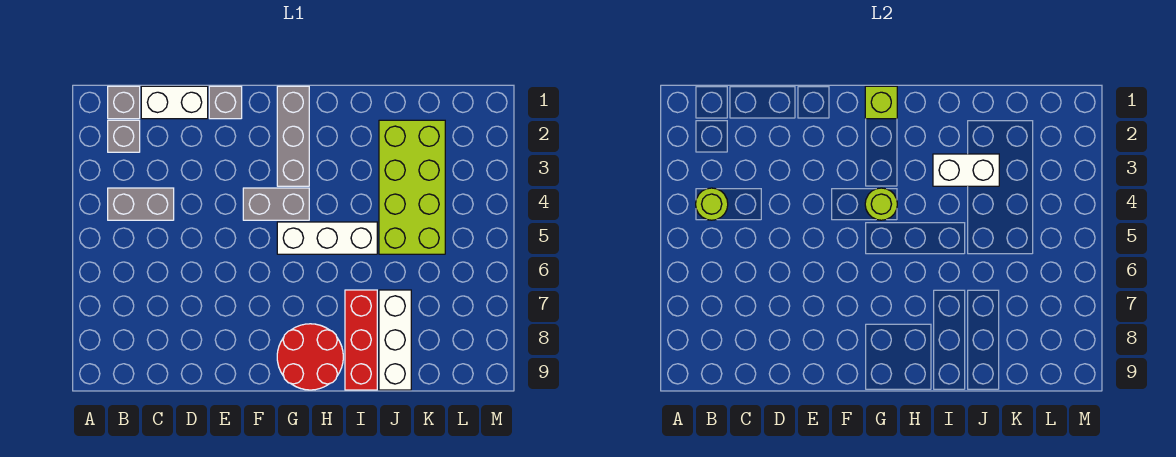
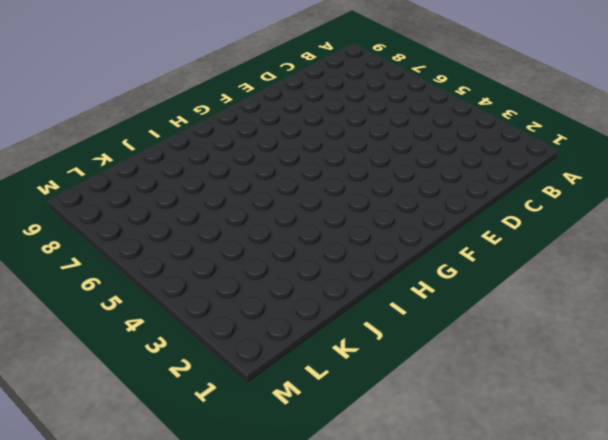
none -> grey brick B1 level 1
none -> grey brick B2 level 1
none -> grey brick B4:C4 level 1

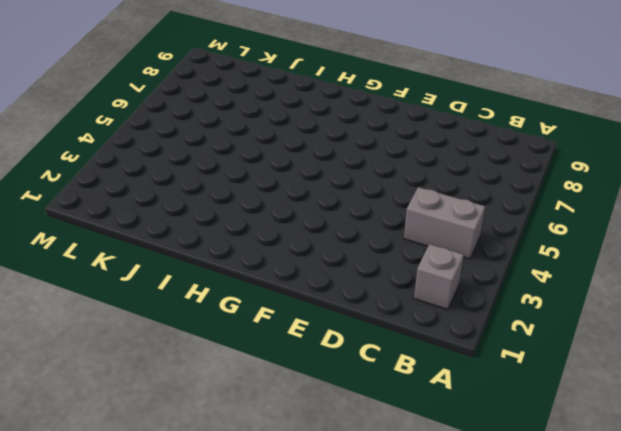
none -> grey brick B1 level 1
none -> white brick C1:D1 level 1
none -> grey brick E1 level 1

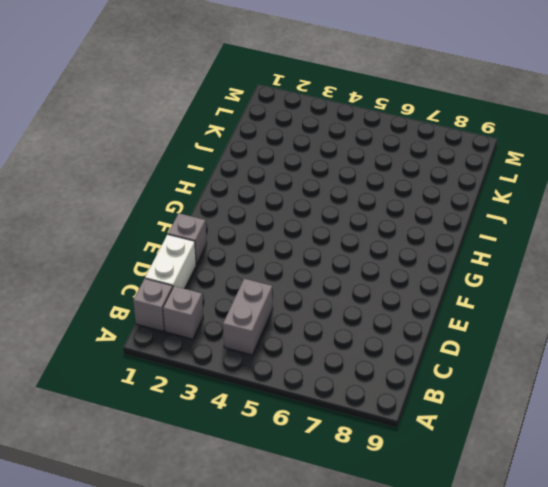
none -> grey brick F4:G4 level 1
none -> grey brick G1:G3 level 1
none -> white brick G5:I5 level 1

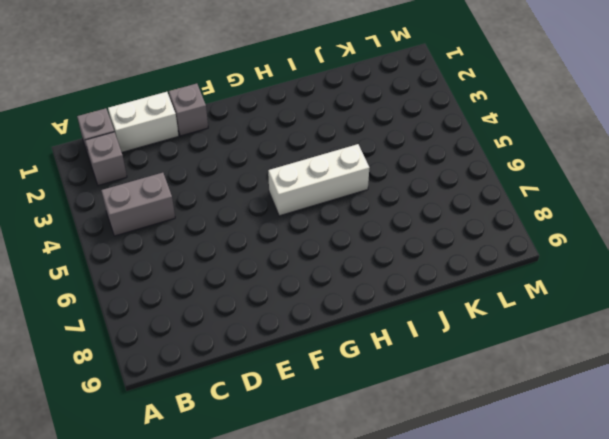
none -> grey brick F4:G4 level 1
none -> grey brick G1:G3 level 1
none -> red round brick G8:H9 level 1

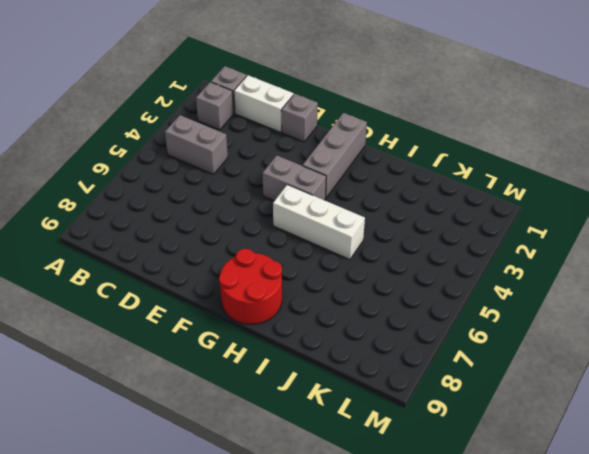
none -> red brick I7:I9 level 1
none -> lime brick J2:K5 level 1
none -> white brick J7:J9 level 1

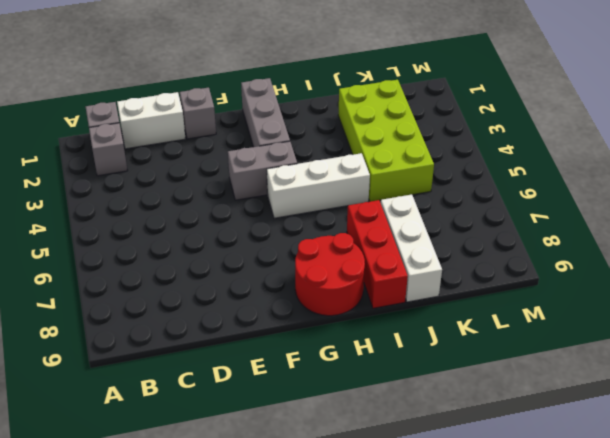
none -> grey brick B4:C4 level 1
none -> lime round brick B4 level 2
none -> lime brick G1 level 2

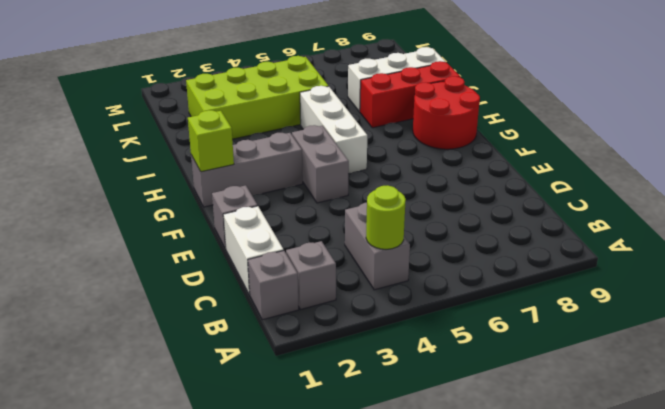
none -> lime round brick G4 level 2
none -> white brick I3:J3 level 2

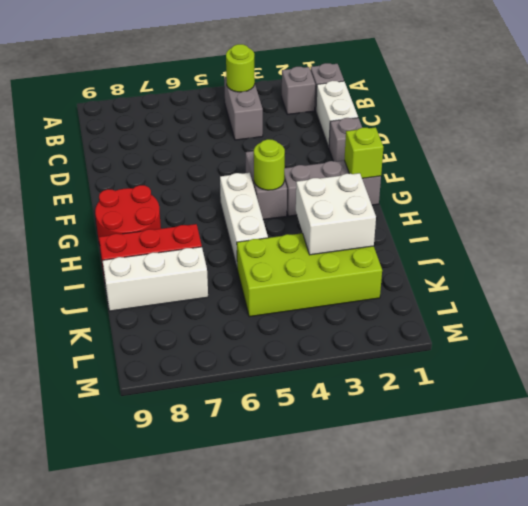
white brick I2:J3 level 2 -> white brick I3:J3 level 2

